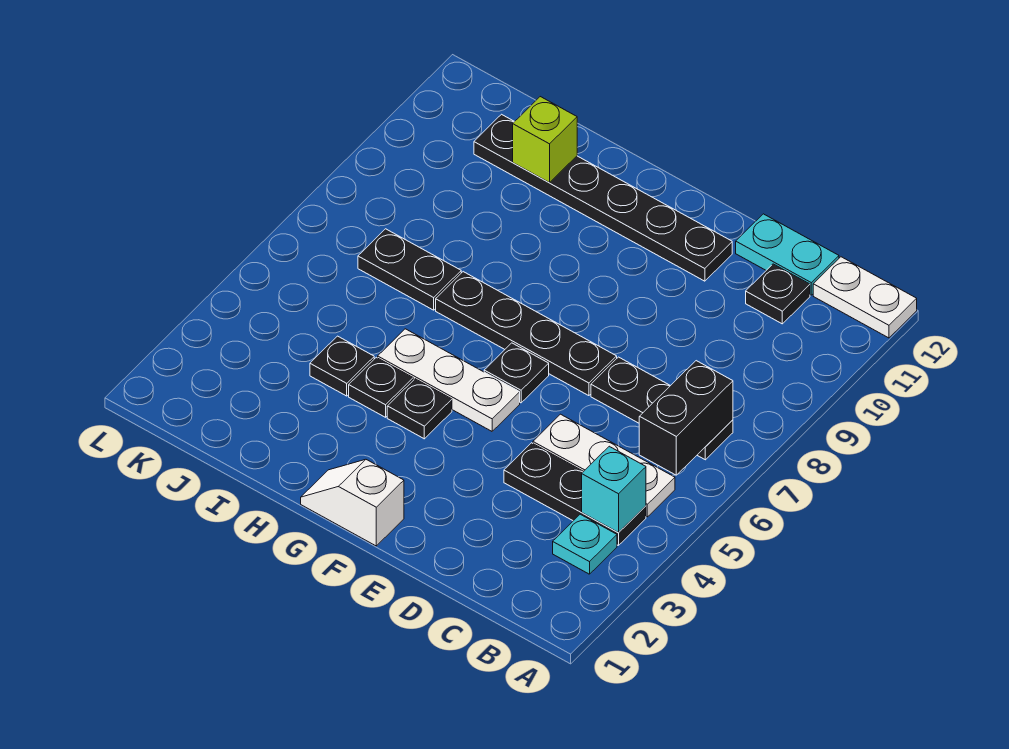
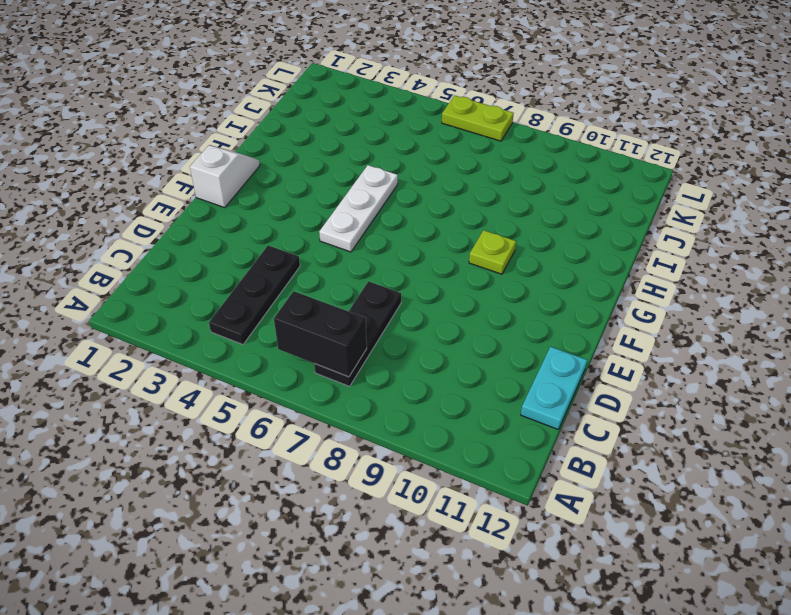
lime plate G9 level 1 -> none
lime plate L6:L7 level 1 -> none
none -> white plate A12:B12 level 1
none -> cyan plate B3 level 1
none -> white plate B5:D5 level 1

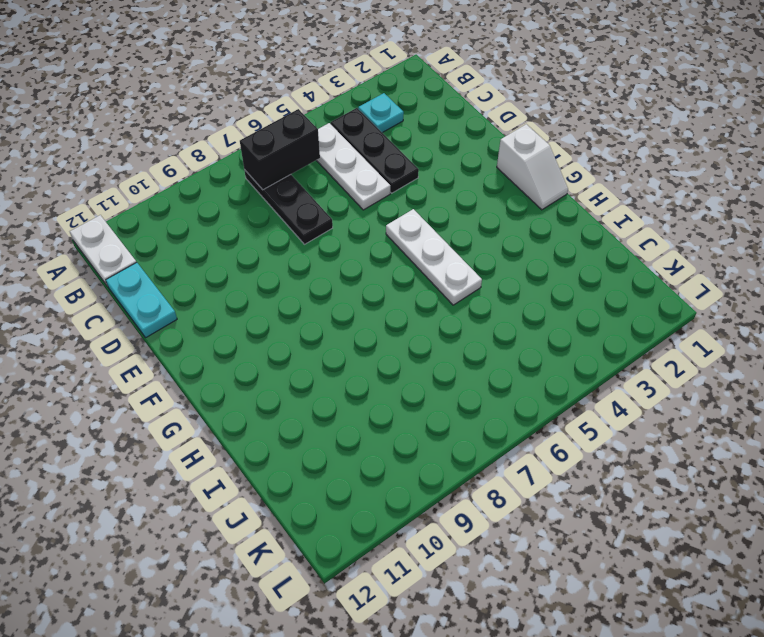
none -> black plate C11 level 1
none -> black plate E7:H7 level 1
none -> black plate E11:J11 level 1

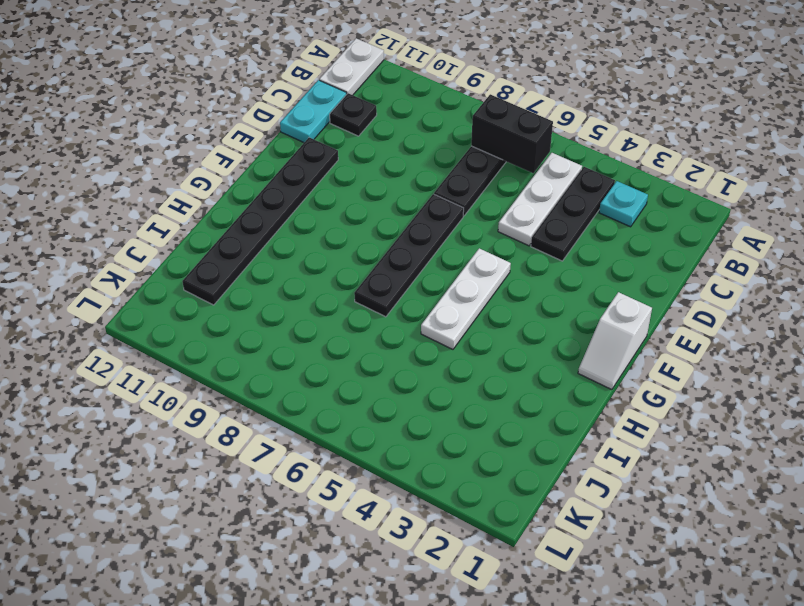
none -> black plate F6 level 1
none -> black plate G4 level 1
none -> black plate H4 level 1

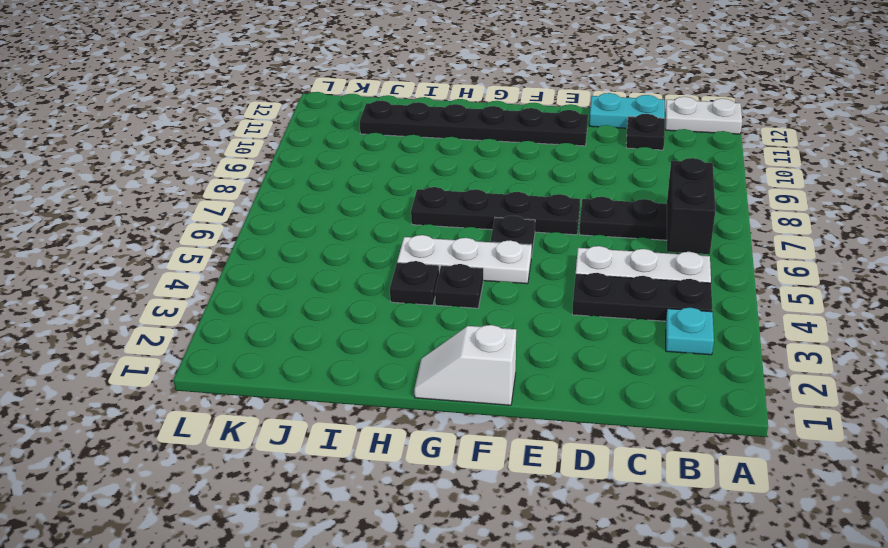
none -> black plate I4 level 1
none -> black plate I7:J7 level 1
none -> cyan brick B4 level 2

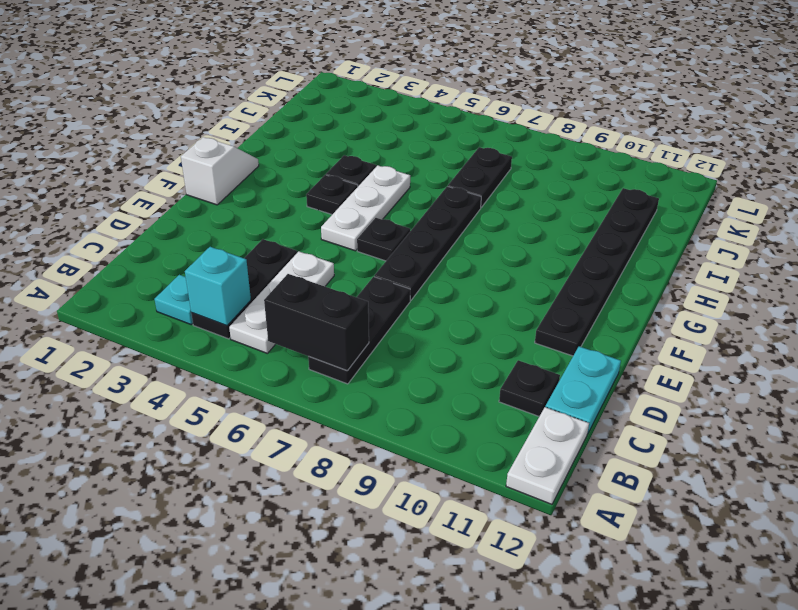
none -> black plate I4 level 1
none -> lime brick I11 level 2

